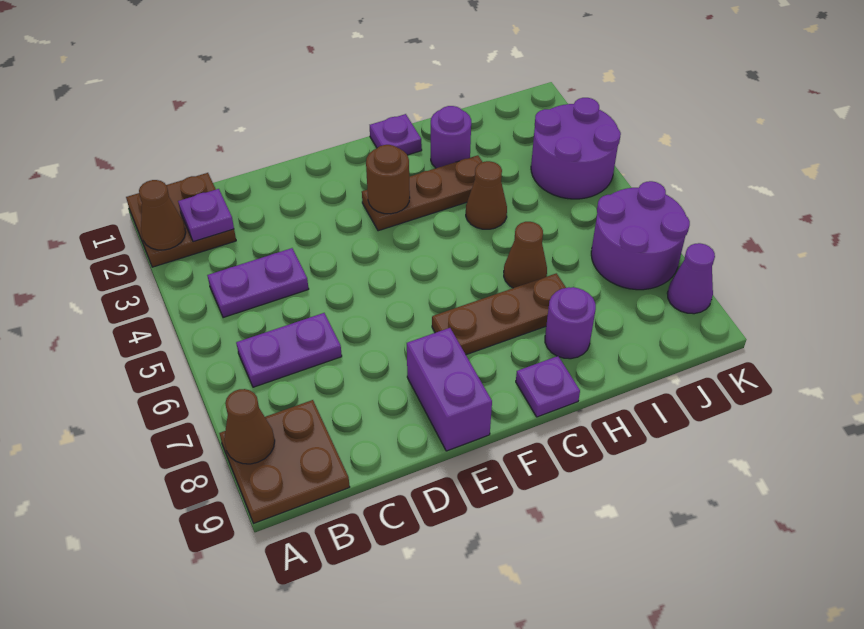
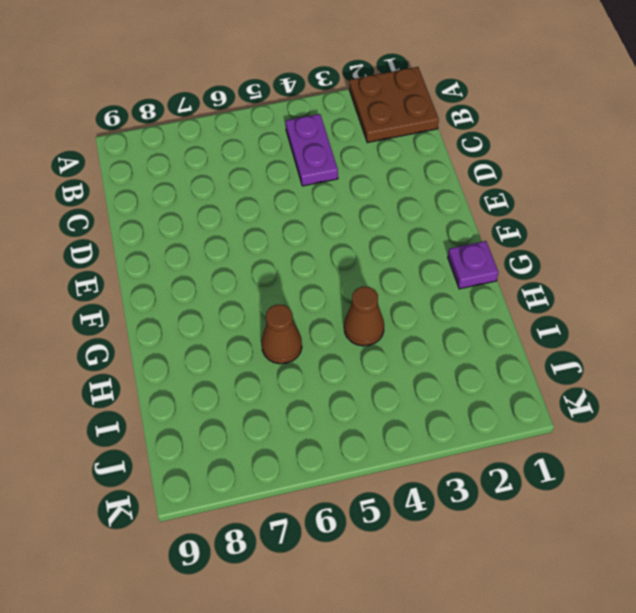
none -> brown plate A8:B9 level 1
none -> purple plate B6:C6 level 1
none -> purple brick E8:E9 level 1

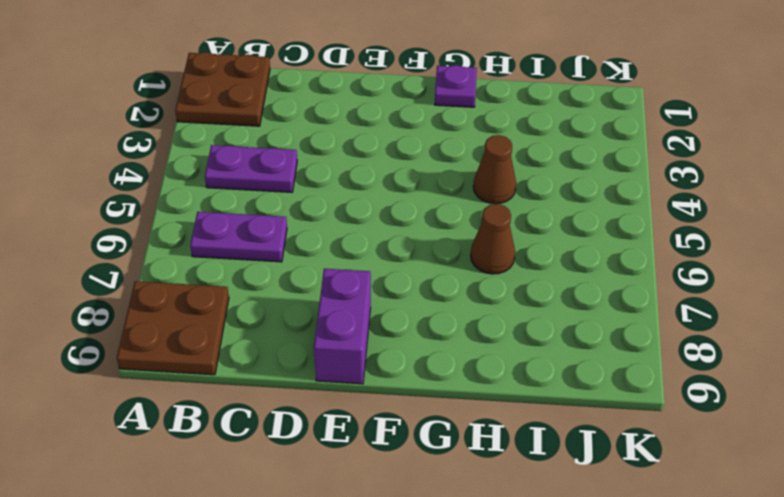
none -> brown plate F3:H3 level 1
none -> brown plate F7:H7 level 1
none -> purple plate G9 level 1

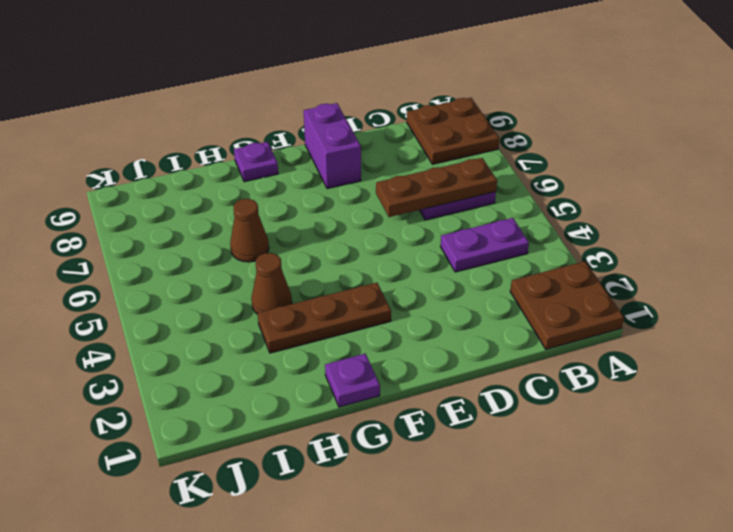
brown plate B6:D6 level 2 -> brown plate F7:H7 level 1
none -> purple round brick H2 level 1
none -> purple round brick H8 level 1
none -> purple round brick J3:K4 level 1

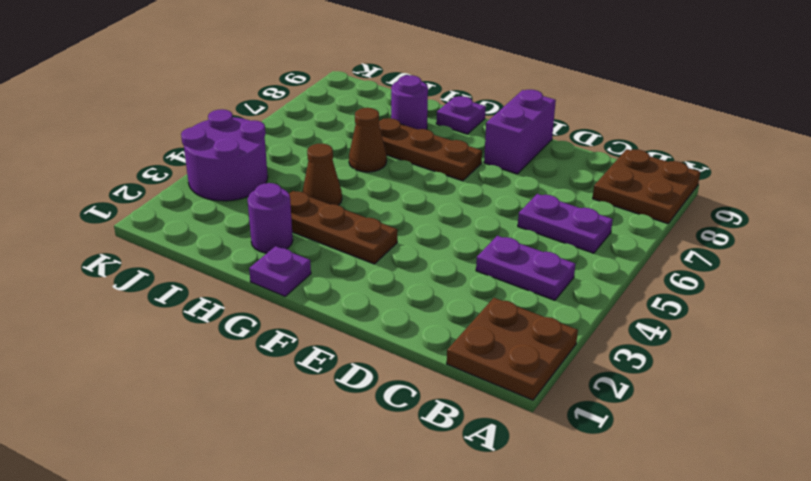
none -> purple round brick J6:K7 level 1
none -> purple cone K8 level 1
none -> brown cone A2 level 2

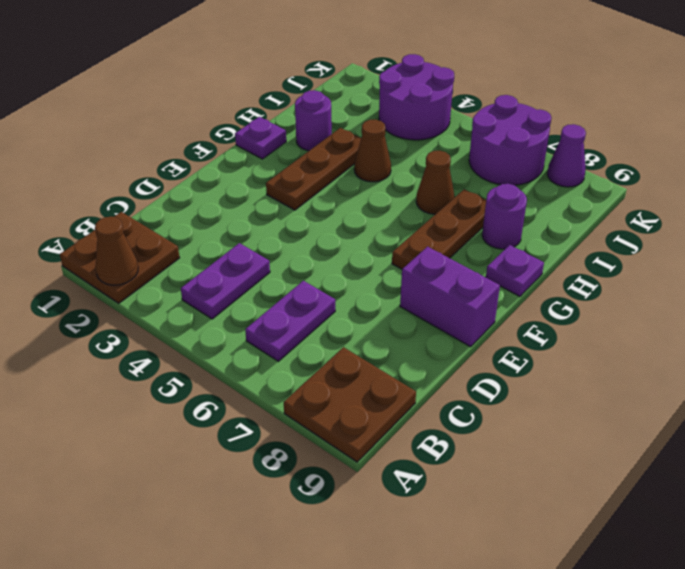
none -> brown cone A8 level 2
none -> purple plate B2 level 2
none -> brown round brick F3 level 2

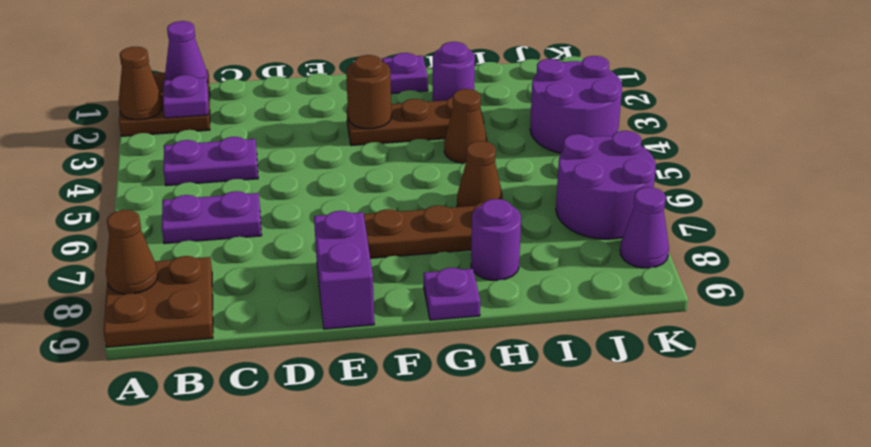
purple cone B1 level 2 -> none

